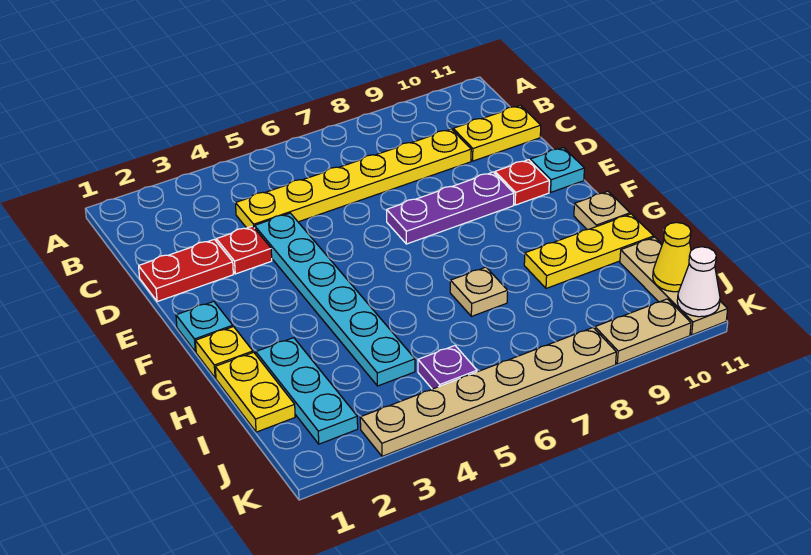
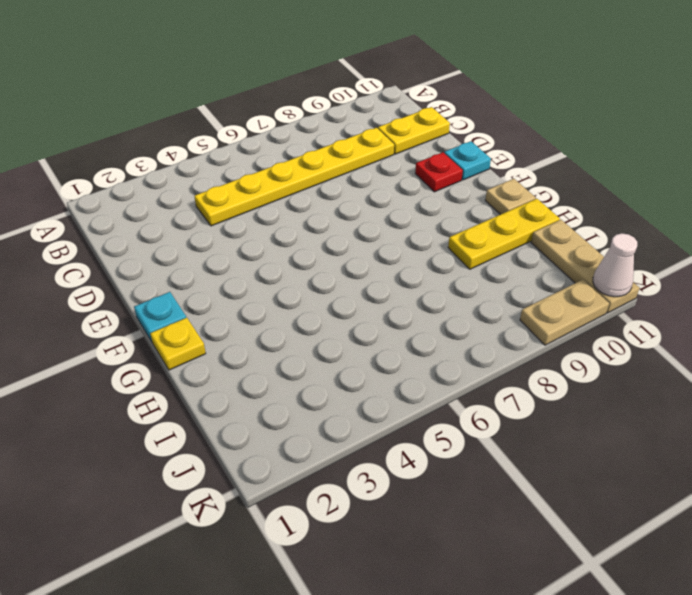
none -> red plate D1:D2 level 1
none -> red plate D3 level 1
none -> cyan plate D4:I4 level 1

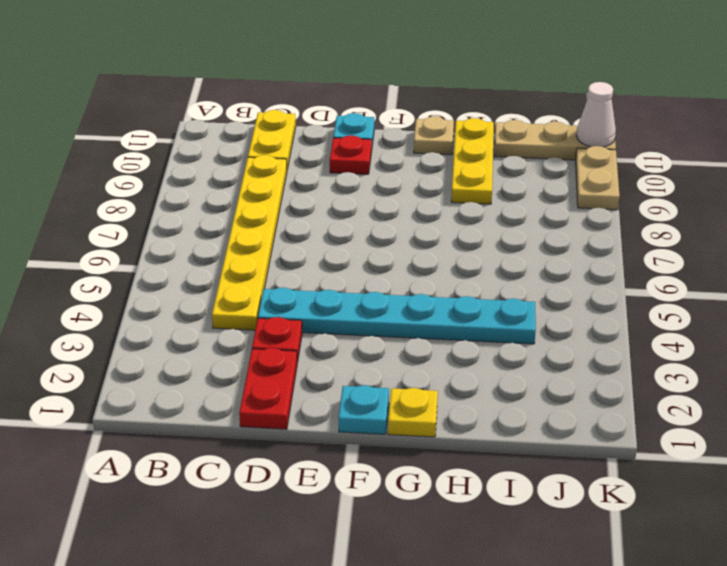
none -> purple plate E7:E9 level 1
none -> yellow plate H1:I1 level 1
none -> cyan plate H2:J2 level 1

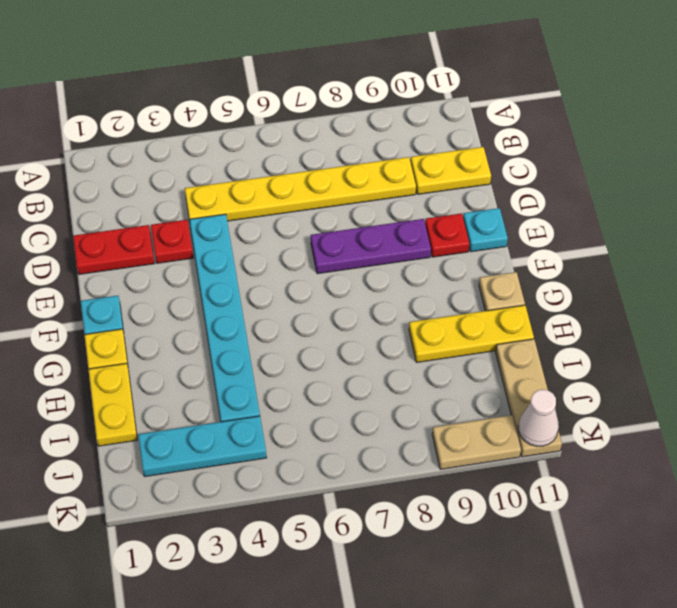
cyan plate J2:J4 level 1 -> cyan plate H2:J2 level 1
none -> tan plate H7 level 1
none -> purple plate J5 level 1
none -> tan plate K3:K8 level 1

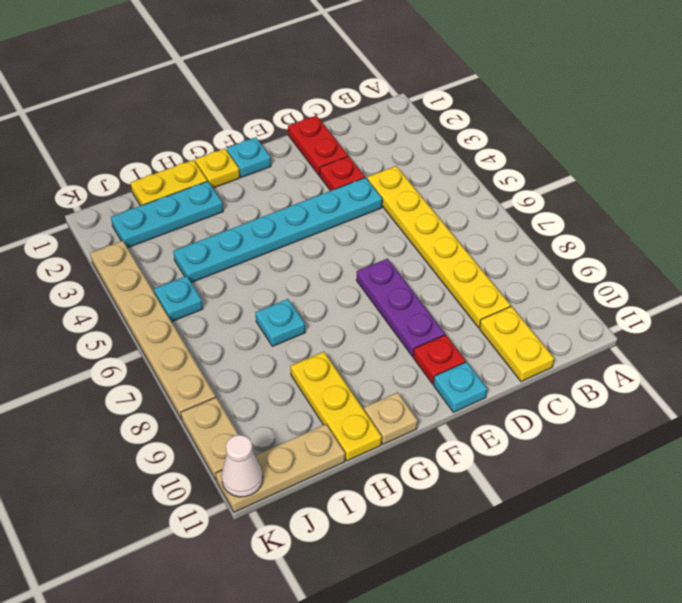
cyan plate H7 level 1 -> tan plate H7 level 1
cyan plate J5 level 1 -> purple plate J5 level 1
none -> yellow cone J11 level 2

